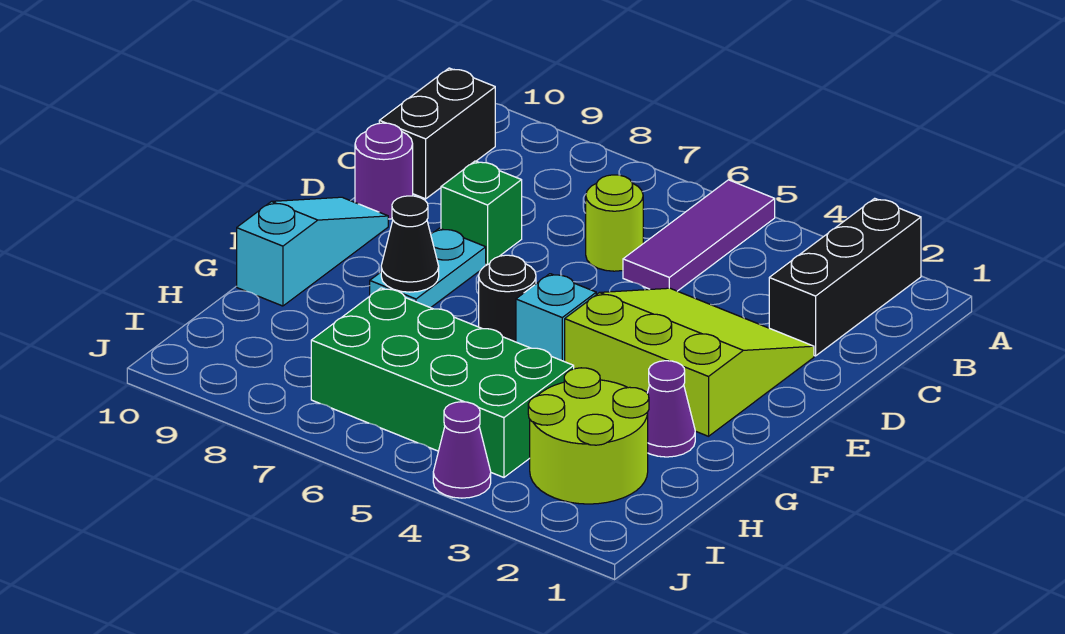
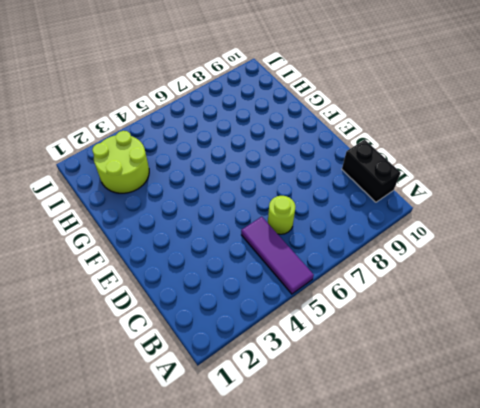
none -> black brick A2:C2 level 1
none -> lime slope D2:F4 level 1 top F
none -> green brick D8 level 1

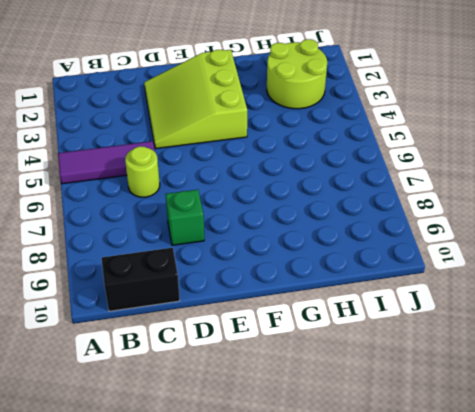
none -> black brick A2:C2 level 1
none -> purple round brick D10 level 1
none -> cyan plate E8:F8 level 1

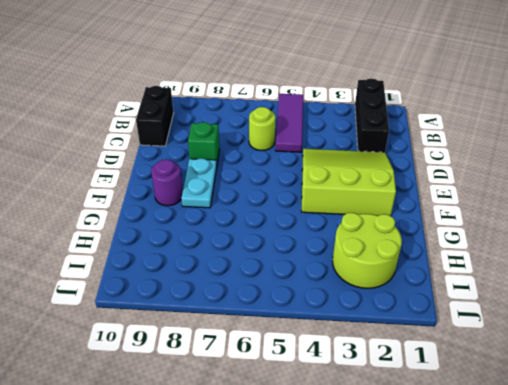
purple round brick F9 level 1 -> purple round brick D10 level 1
none -> cyan slope E10:G10 level 1 top G
none -> cyan brick F5 level 1
none -> black round brick F6 level 1

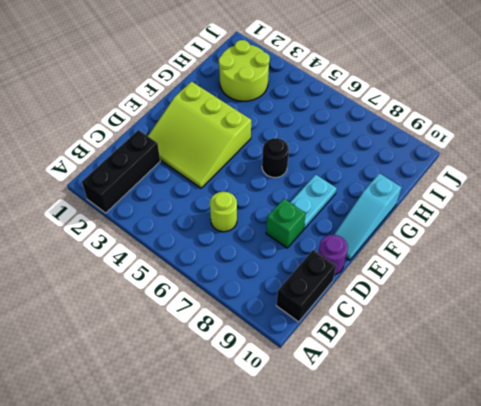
none -> purple tile A5:C5 level 1
none -> cyan brick F5 level 1
none -> purple cone G2 level 1

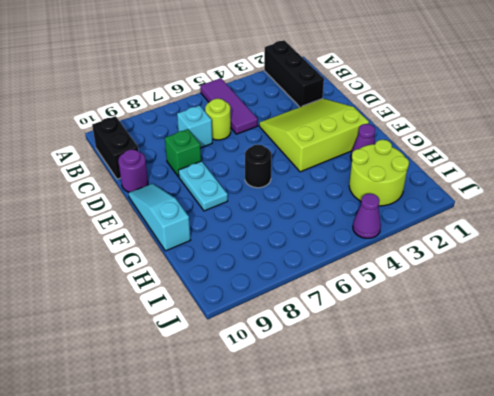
cyan brick C7 level 1 -> cyan brick F5 level 1
none -> green brick H4:I7 level 1
none -> black cone F8 level 2

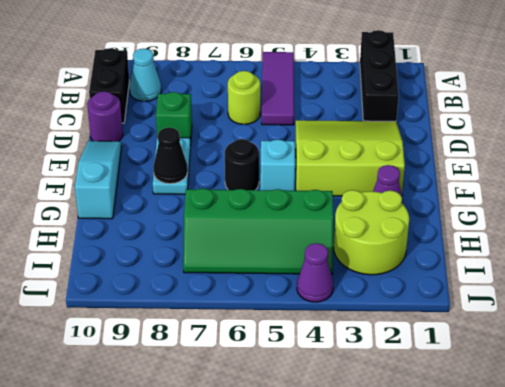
cyan cone B9 level 1 -> none
green slope H4:I7 level 1 top H -> green brick H4:I7 level 1

